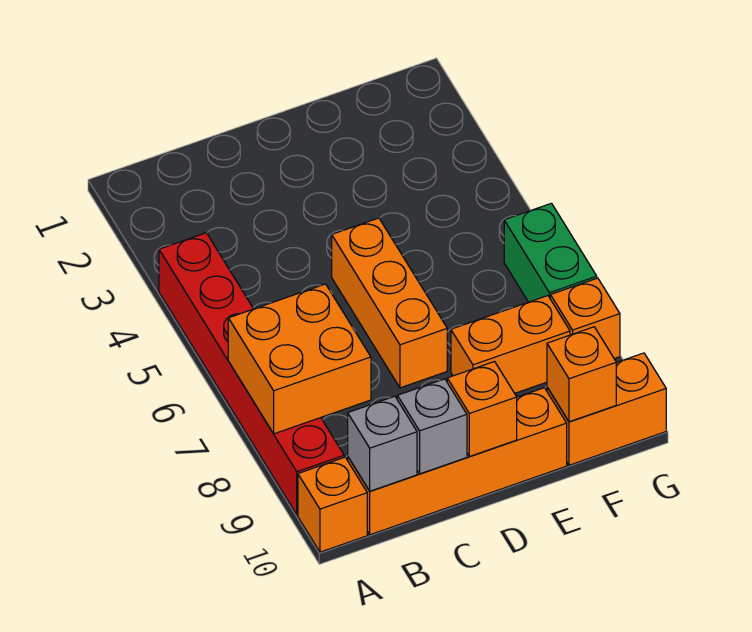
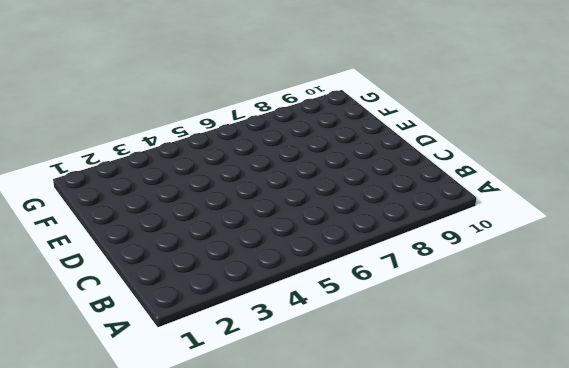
none -> red brick A4:A9 level 1
none -> orange brick A10 level 1
none -> orange brick B10:E10 level 1

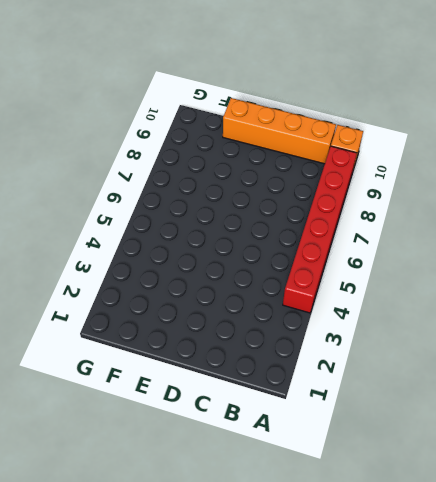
none -> orange brick D5:D7 level 1
none -> orange brick E8:F8 level 1
none -> orange brick F10:G10 level 1

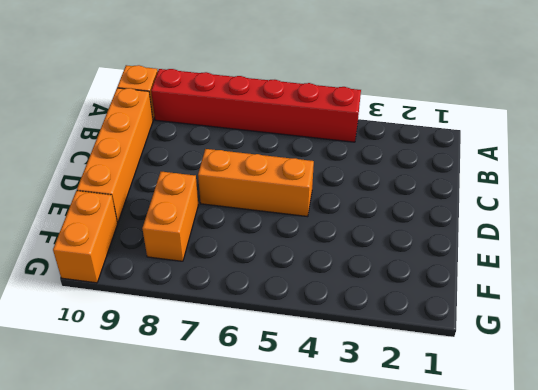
none -> green brick G6:G7 level 1
none -> orange brick G8 level 1
none -> orange brick A7:B8 level 2

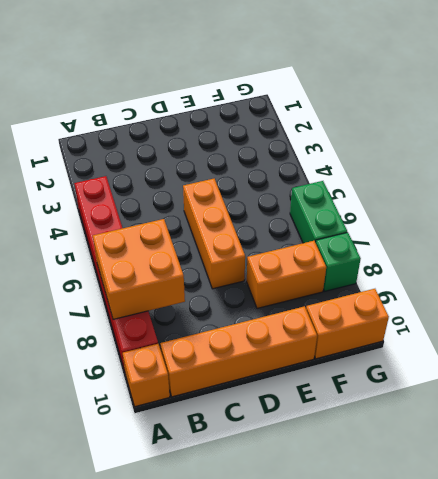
green brick G8 level 1 -> orange brick G8 level 1
none -> grey brick B10 level 2
none -> grey brick C10 level 2
none -> orange brick D10 level 2

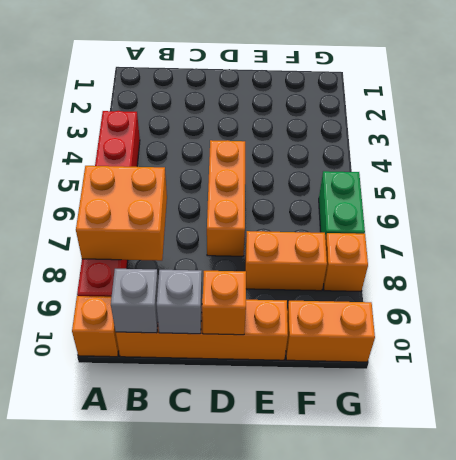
none -> orange brick F10 level 2

